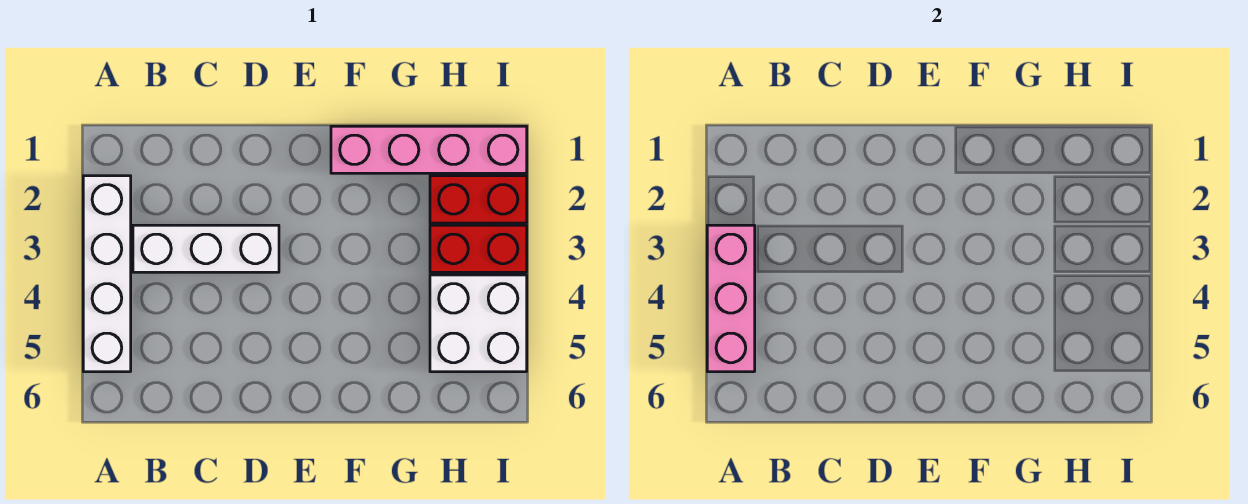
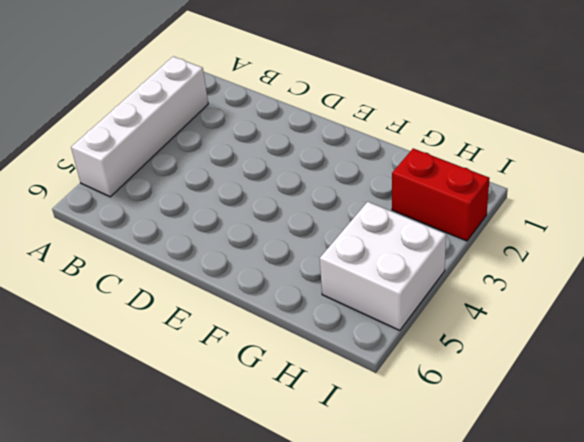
none -> white brick B3:D3 level 1
none -> pink brick F1:I1 level 1

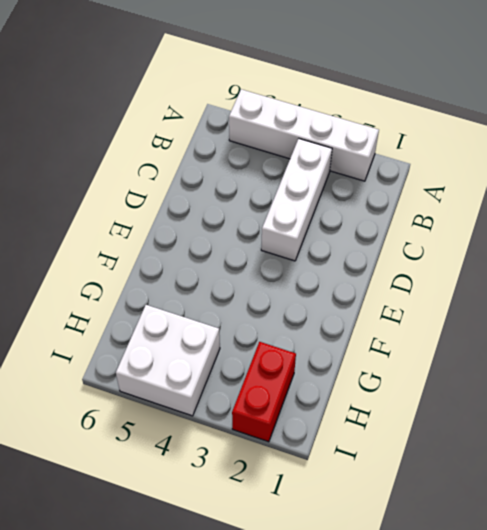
none -> pink brick F1:I1 level 1
none -> red brick H3:I3 level 1

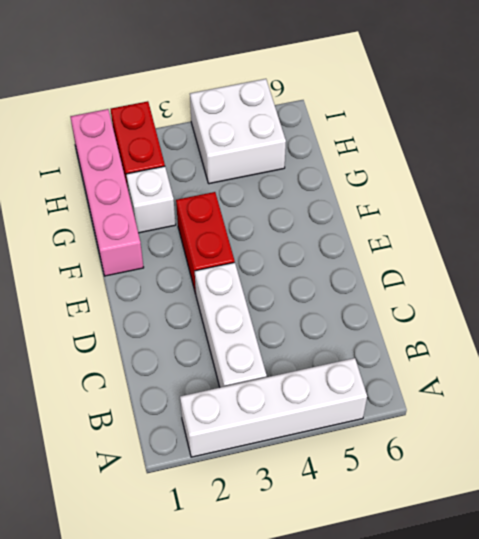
red brick E3:F3 level 1 -> red brick H3:I3 level 1
white brick G2 level 1 -> none
none -> pink brick A3:A5 level 2

